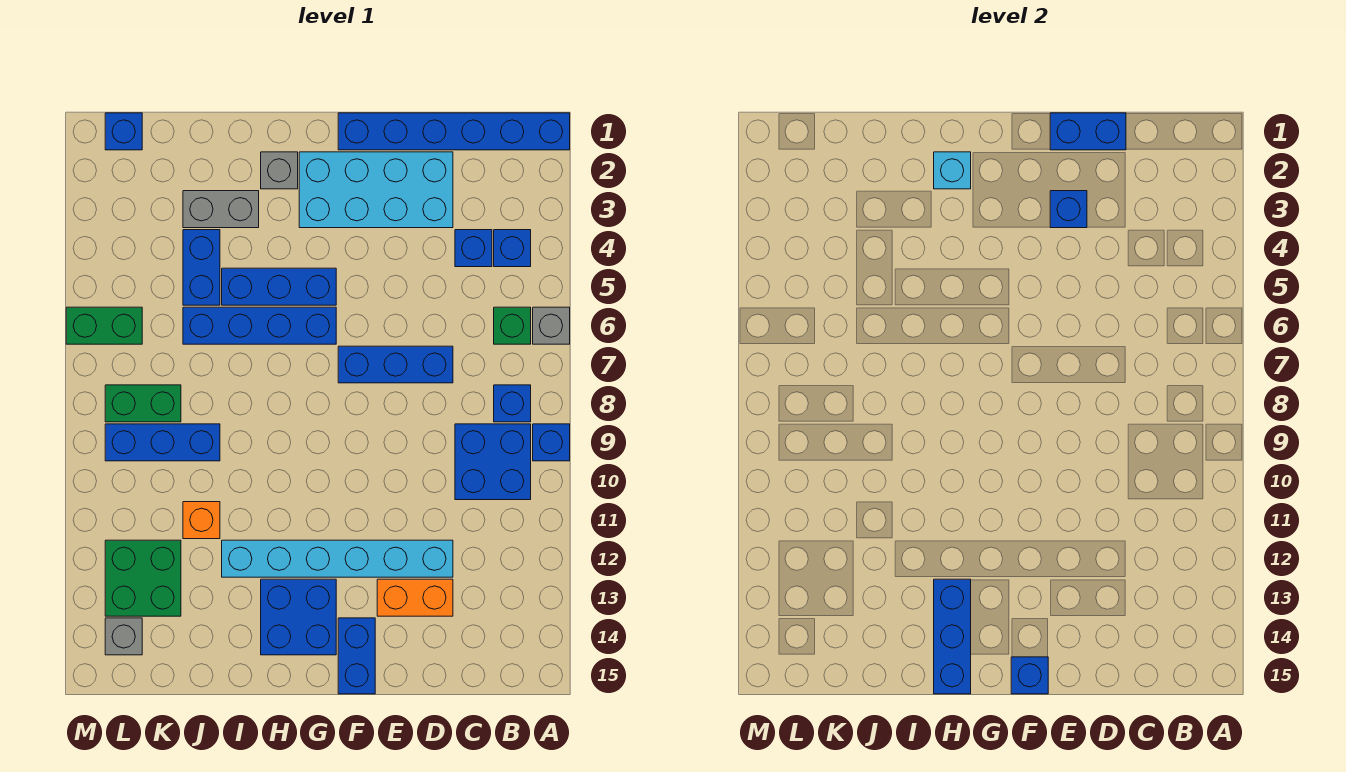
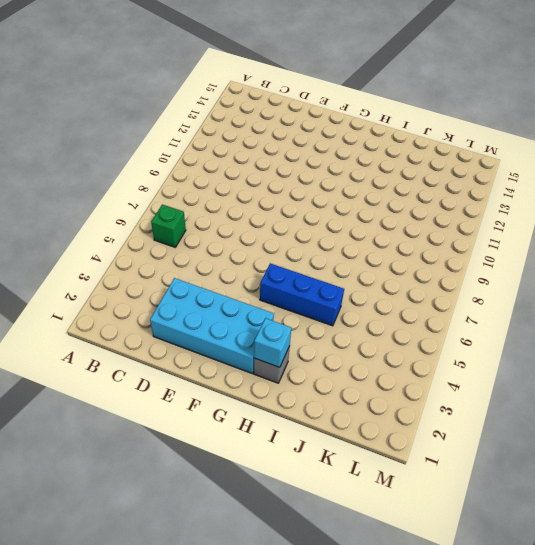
none -> blue brick A1:F1 level 1
none -> grey brick A6 level 1
none -> blue brick A9 level 1
none -> blue brick B4 level 1

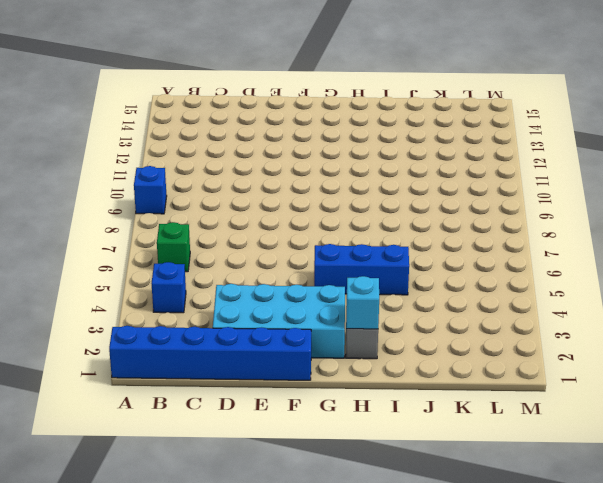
none -> grey brick A6 level 1
none -> blue brick B8 level 1
none -> blue brick B9:C10 level 1
none -> blue brick C4 level 1

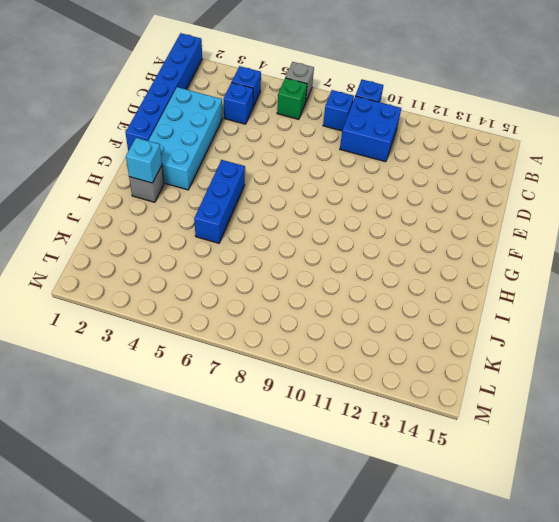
none -> blue brick D7:F7 level 1
none -> cyan brick D12:I12 level 1
none -> orange brick D13:E13 level 1
none -> blue brick F14:F15 level 1

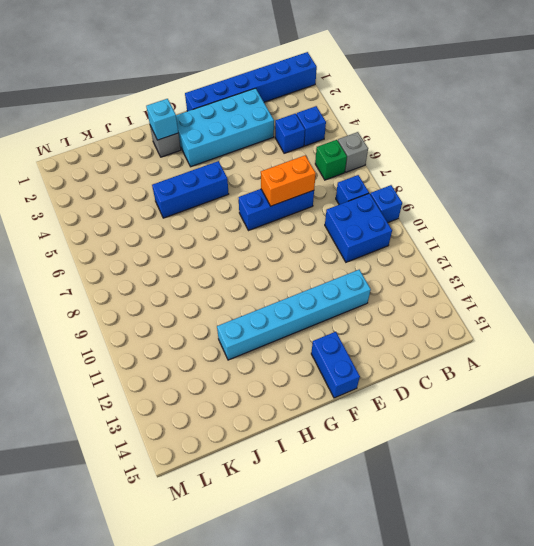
orange brick D7:E7 level 2 -> orange brick D13:E13 level 1
none -> blue brick G6:J6 level 1
none -> blue brick G13:H14 level 1
none -> grey brick I3:J3 level 1
none -> blue brick J4:J5 level 1

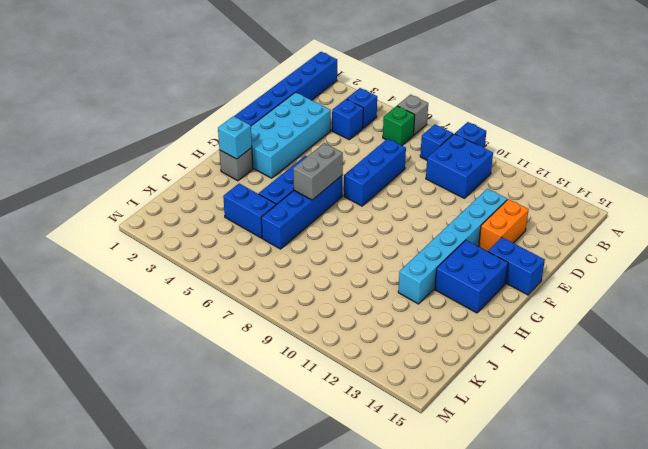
grey brick G6:H6 level 2 -> grey brick I3:J3 level 1
none -> blue brick J9:L9 level 1
none -> orange brick J11 level 1
none -> green brick K8:L8 level 1
none -> green brick K12:L13 level 1

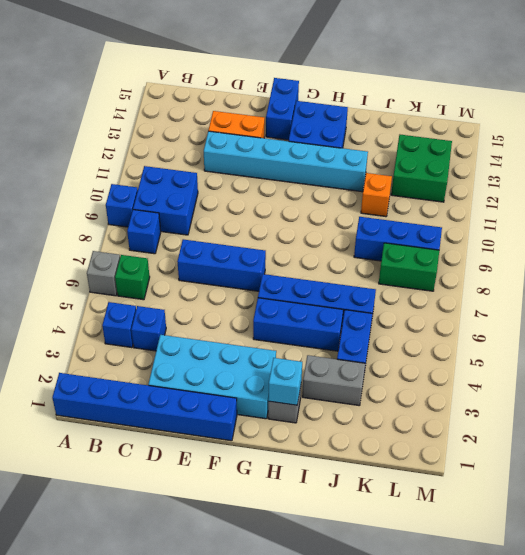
none -> blue brick L1 level 1
none -> green brick L6:M6 level 1
none -> grey brick L14 level 1
none -> blue brick D1:E1 level 2

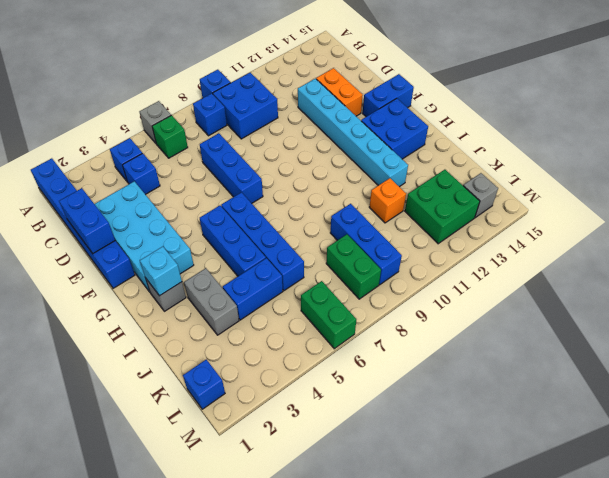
none -> blue brick E3 level 2
none -> blue brick F15 level 2
none -> blue brick H13:H15 level 2

